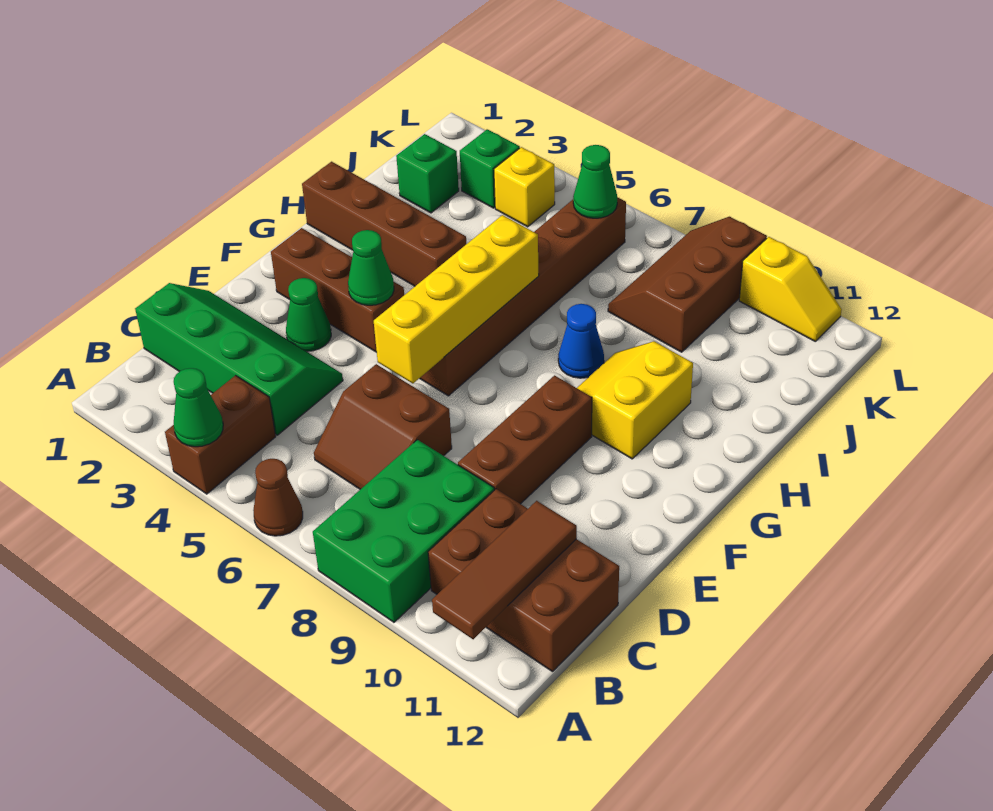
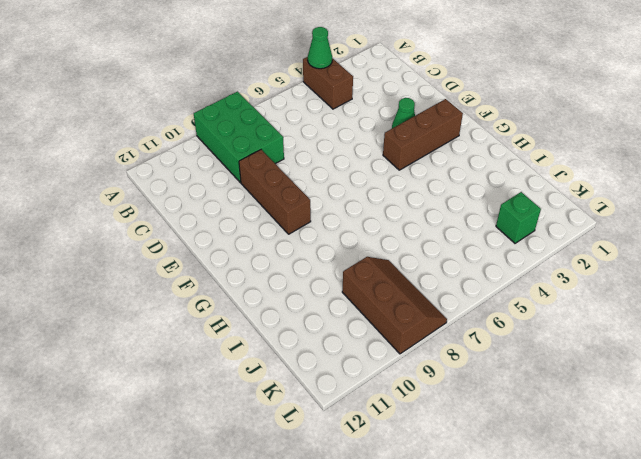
none -> brown cone A6 level 1
none -> brown brick B10:C12 level 1
none -> green slope C1:D4 level 1 top C

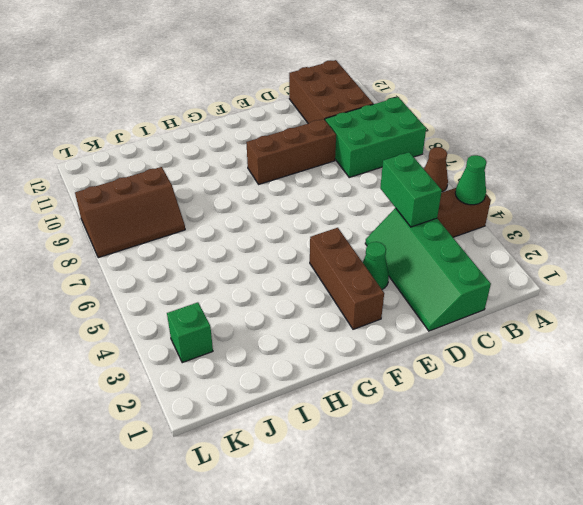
green brick C4:C5 level 2 -> none
none -> brown slope C6:D7 level 1 top D
none -> brown brick F6:K6 level 1
none -> yellow slope G9:H10 level 1 top 10

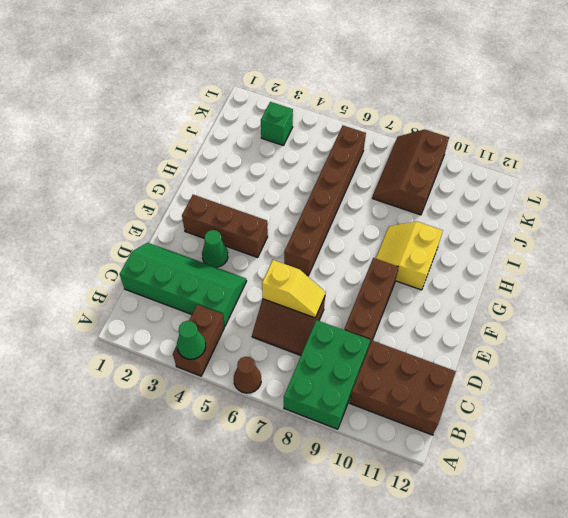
yellow slope D6:D7 level 2 top 6 -> yellow slope L10:L11 level 1 top 10
none -> brown brick H1:H4 level 1
none -> blue cone H8 level 1
none -> green brick J2 level 1

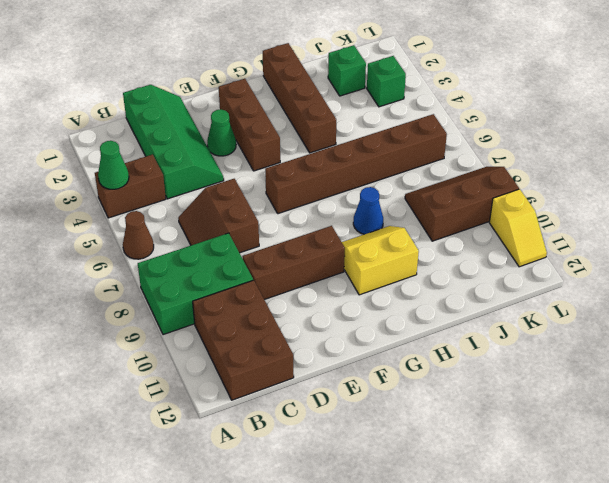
none -> yellow brick K4 level 1
none -> brown tile A11:C11 level 2
none -> yellow brick E6:H6 level 2

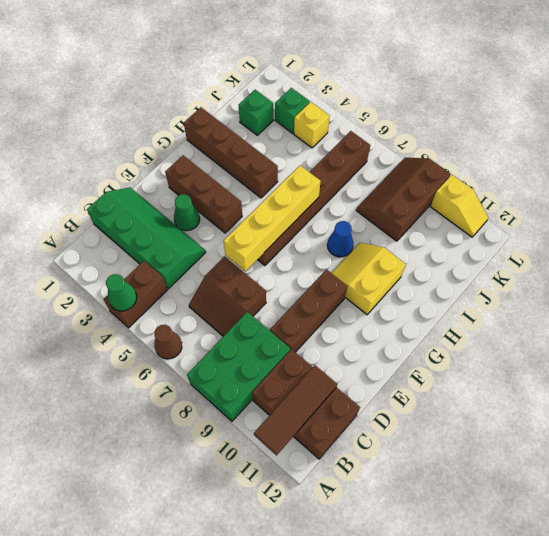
none -> green cone F4 level 2
none -> green cone K6 level 2

